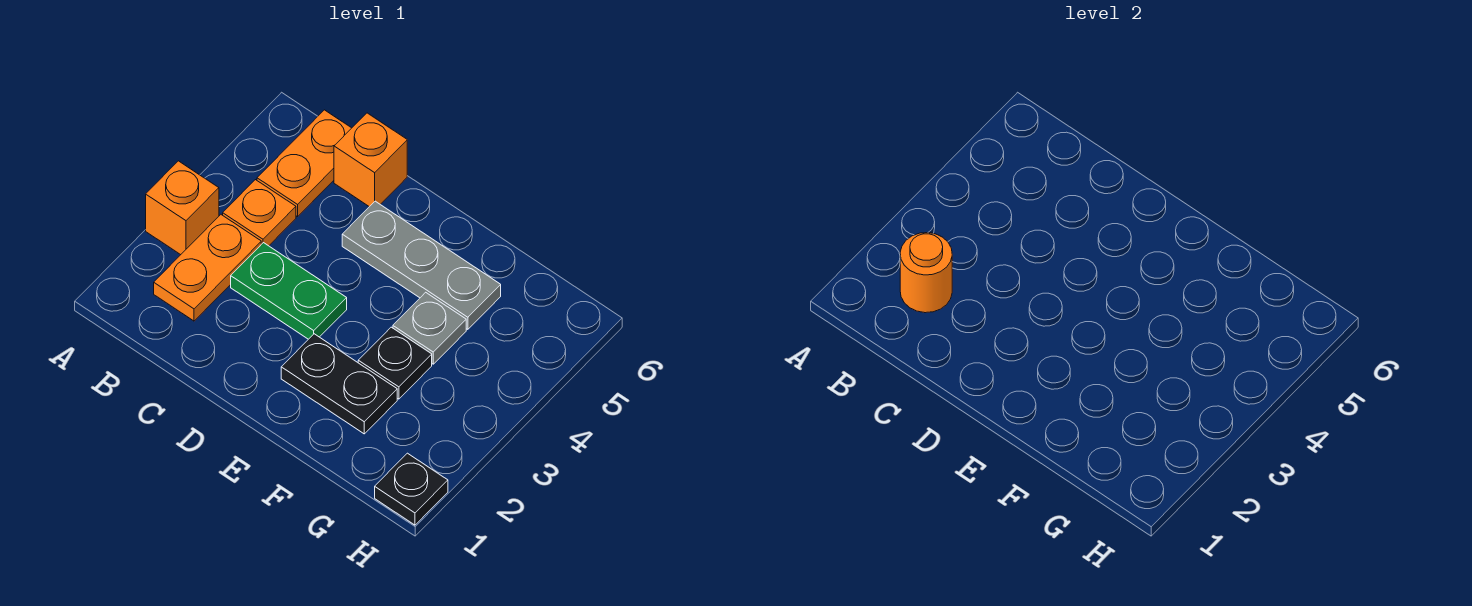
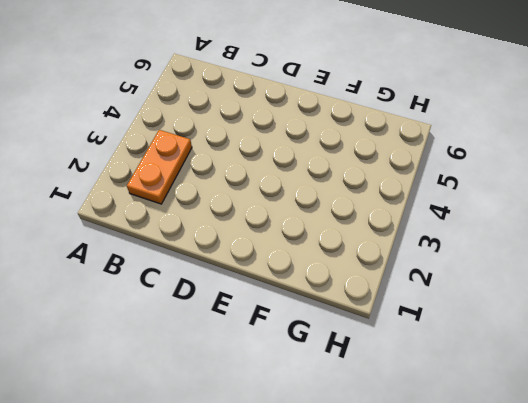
none -> orange brick A3 level 1
none -> orange plate B4 level 1
none -> orange plate B5:B6 level 1

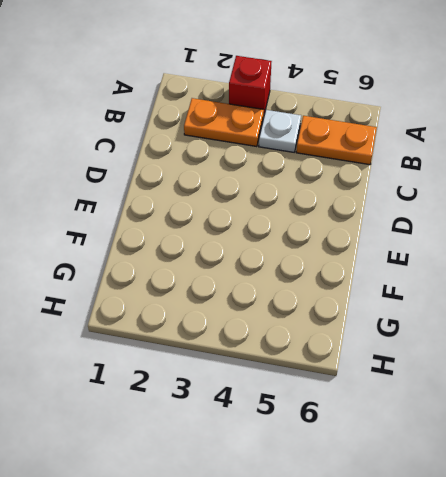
red brick A3 level 1 -> orange brick A3 level 1
white plate B4 level 1 -> orange plate B4 level 1
none -> green plate C3:D3 level 1
none -> orange brick C6 level 1
none -> grey plate D5:F5 level 1

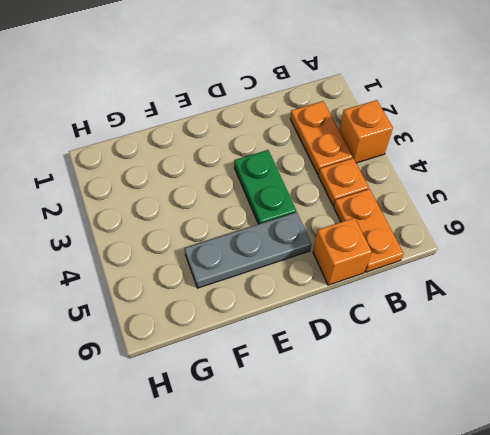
green plate D3:D4 level 1 -> green plate C3:D3 level 1
none -> black plate E2:F2 level 1
none -> black plate F3 level 1
none -> grey plate F4 level 1

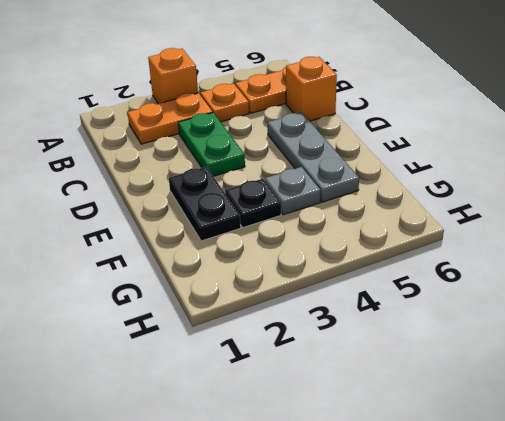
none -> black plate H1 level 1
none -> orange round brick B2 level 2

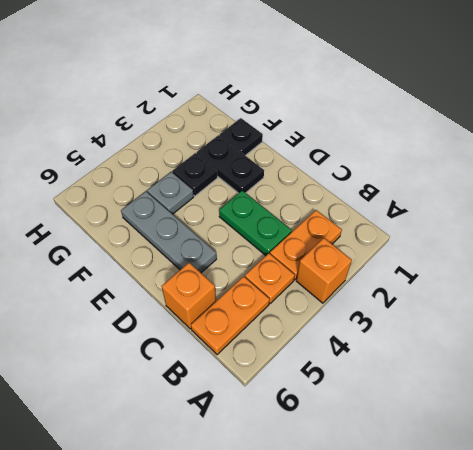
black plate F1 level 1 -> black plate H1 level 1
none -> orange round brick B2 level 2

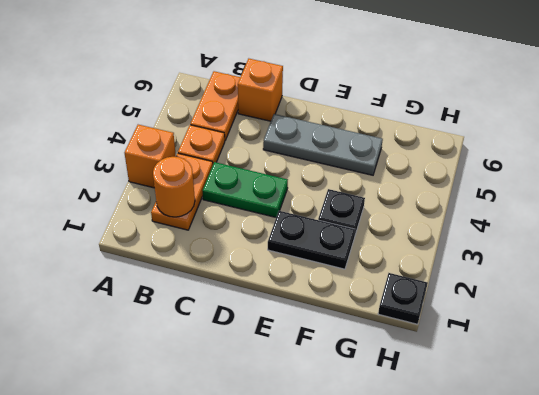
none -> grey plate F4 level 1

